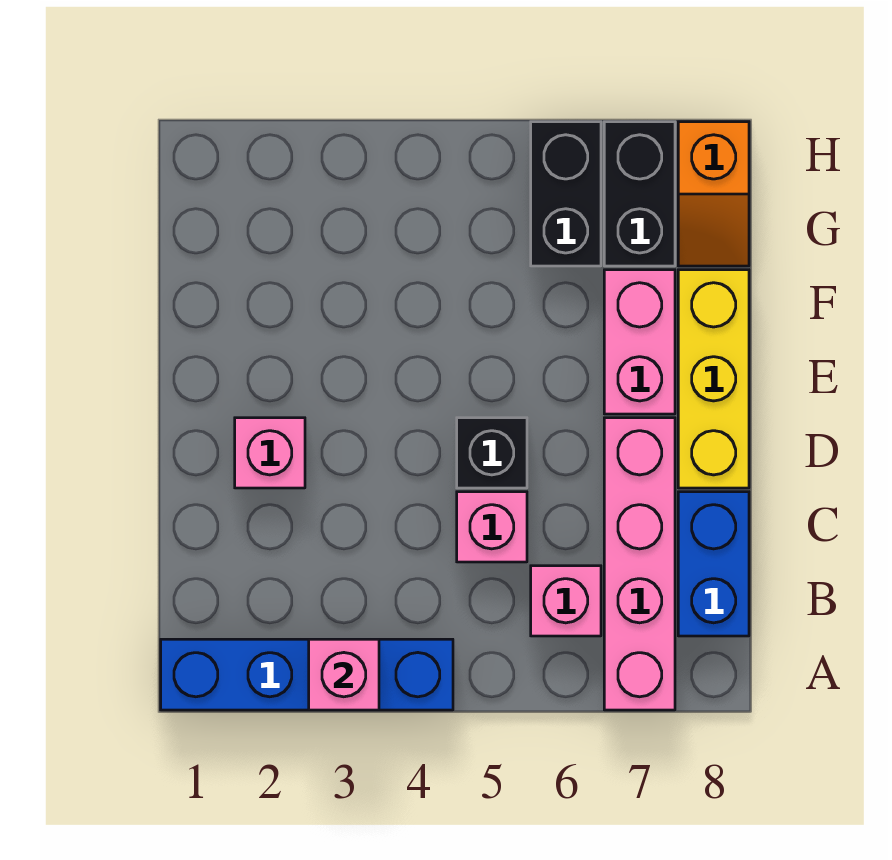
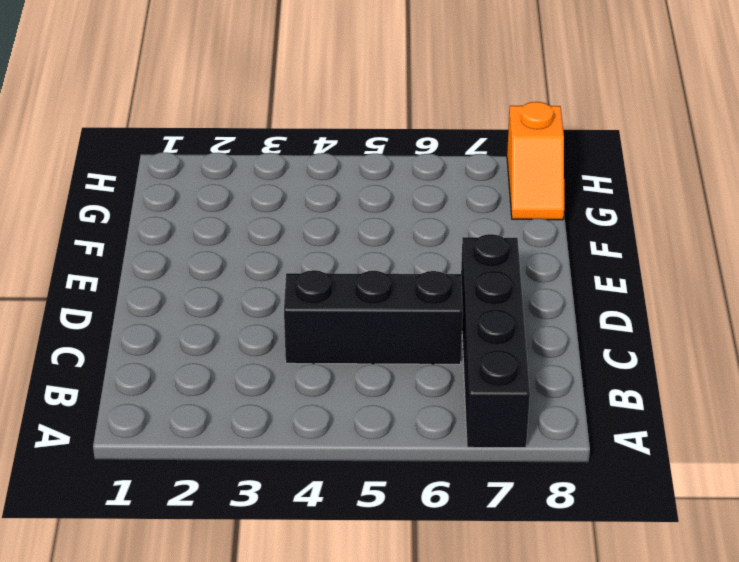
black brick A7:D7 level 1 -> pink brick A7:D7 level 1
black brick C4:C6 level 1 -> pink brick C5 level 1
none -> blue brick A1:A4 level 1
none -> pink brick B6 level 1
none -> blue brick B8:C8 level 1

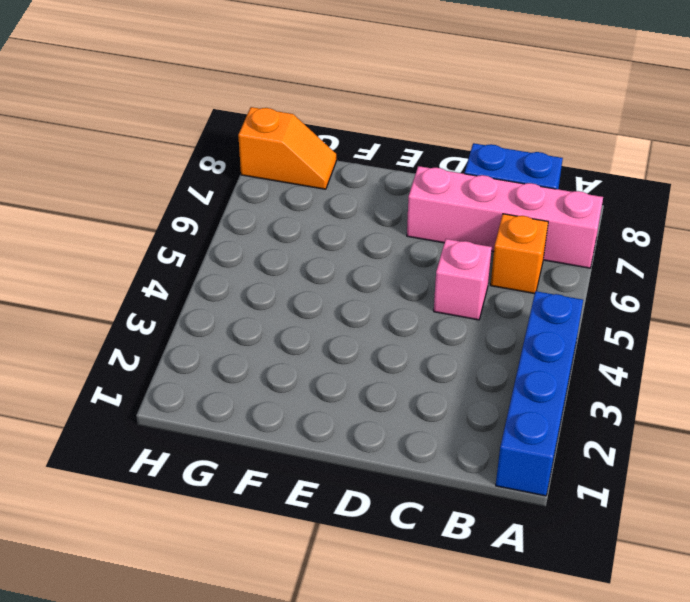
orange brick B6 level 1 -> pink brick B6 level 1
none -> pink brick D2 level 1
none -> black brick D5 level 1
none -> yellow brick D8:F8 level 1

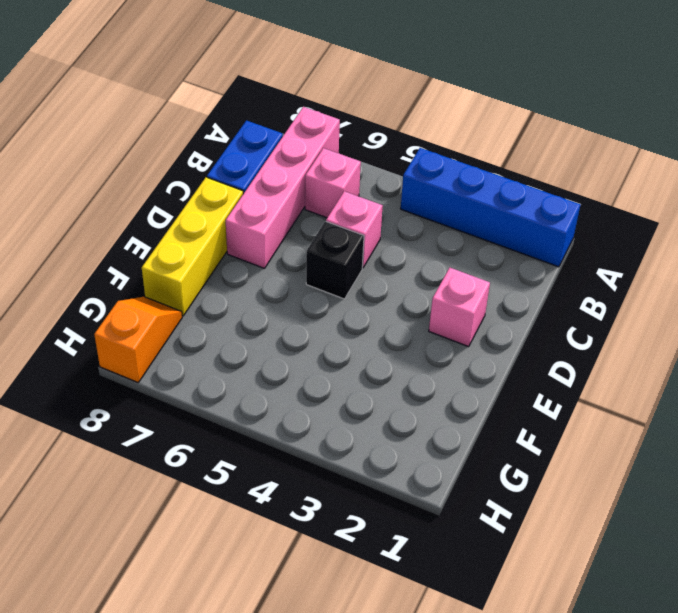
none -> pink brick E7:F7 level 1
none -> black brick G6:H6 level 1
none -> black brick G7:H7 level 1

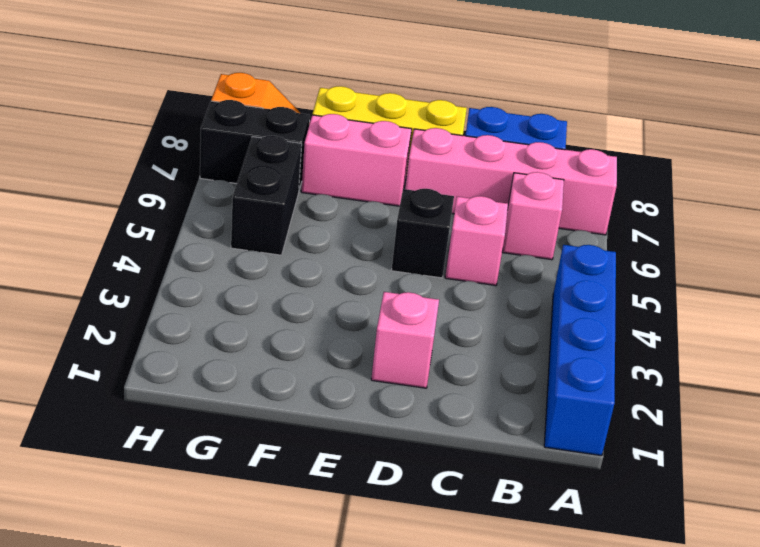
black brick G5:G6 level 1 -> black brick G6:H6 level 1
none -> pink brick A3 level 2

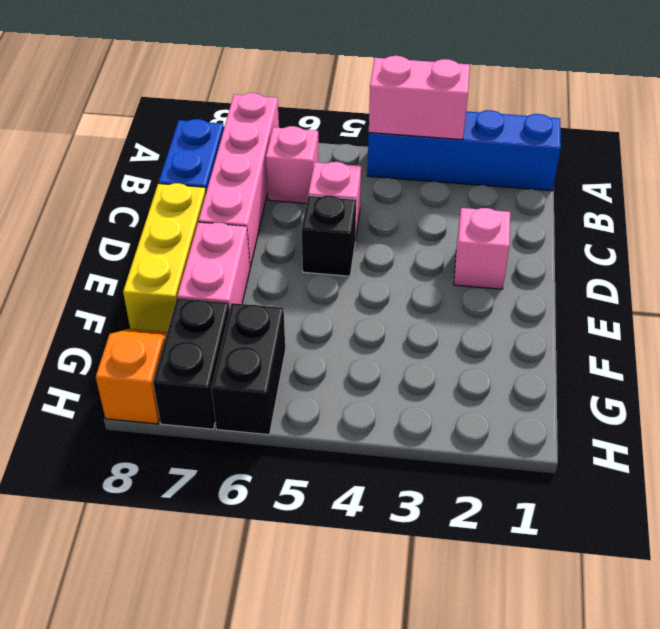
pink brick A3:A4 level 2 -> pink brick A3 level 2

